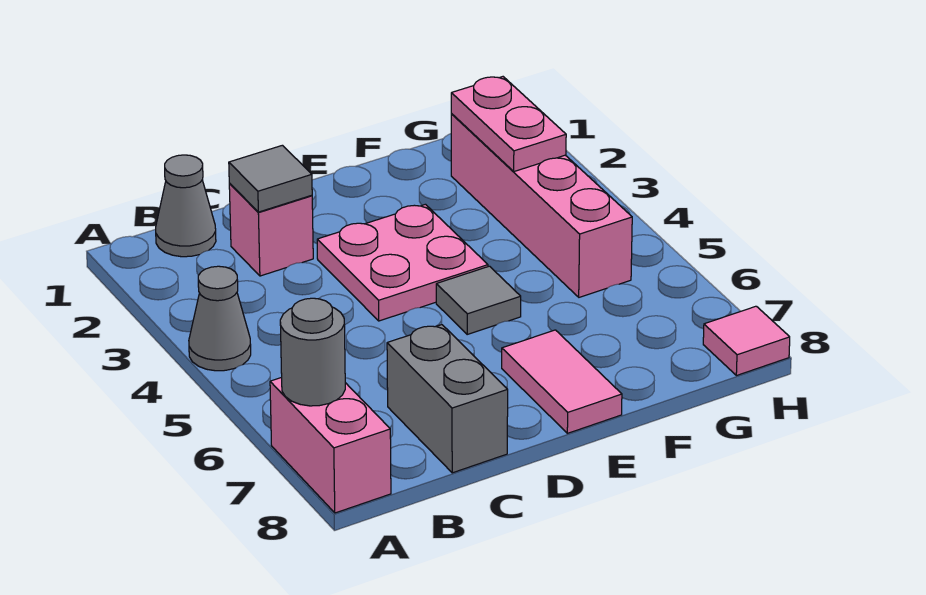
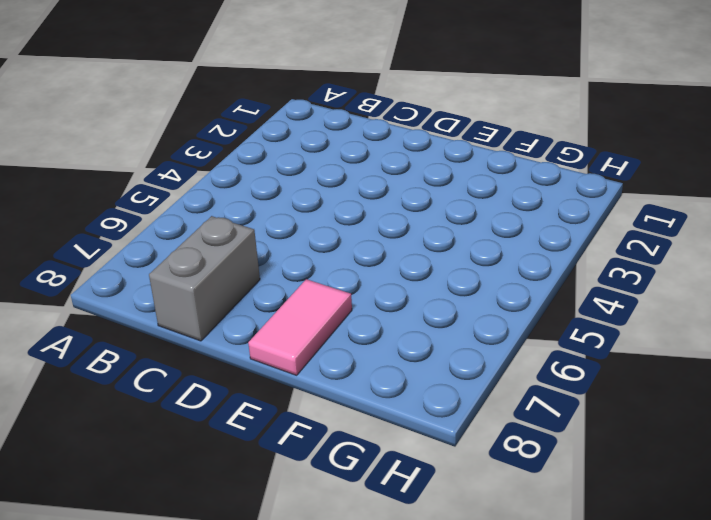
none -> grey cone A4 level 1
none -> pink brick A7:A8 level 1
none -> grey cone B1 level 1

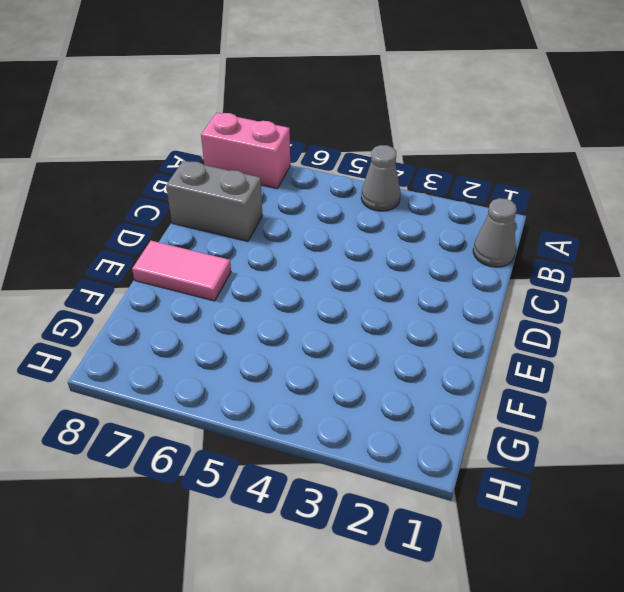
none -> pink brick C2 level 1
none -> pink plate D3:E4 level 1
none -> grey tile E5 level 1

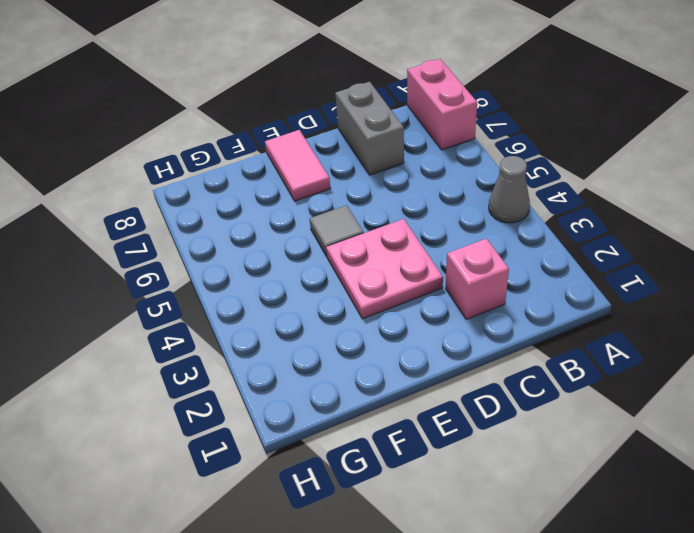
none -> grey cone B1 level 1
none -> pink brick G2:G5 level 1
none -> pink tile H8 level 1

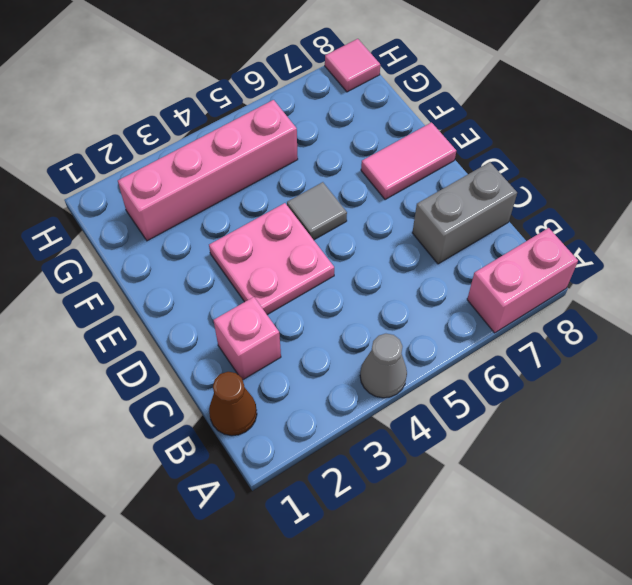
brown cone B1 level 1 -> grey cone B1 level 1
none -> grey round brick A7 level 2
none -> grey tile C2 level 2
none -> pink plate G2:G3 level 2

